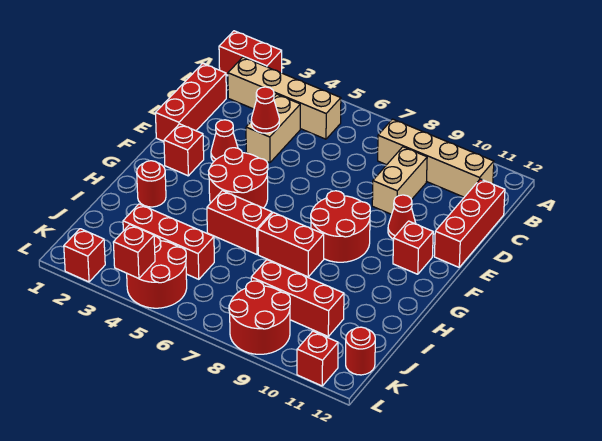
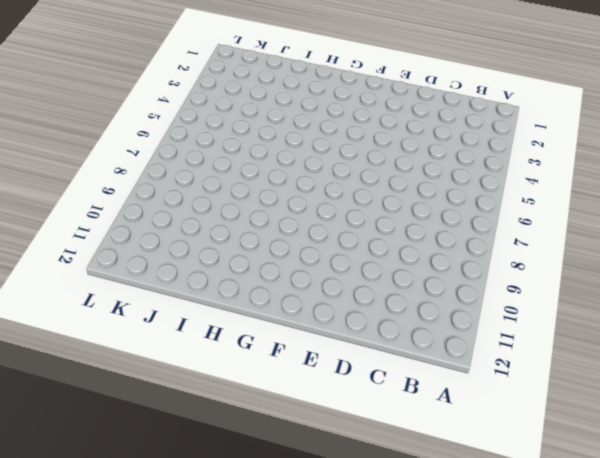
none -> red brick A1:A2 level 1
none -> tan brick B2:B5 level 1
none -> tan brick B8:B11 level 1

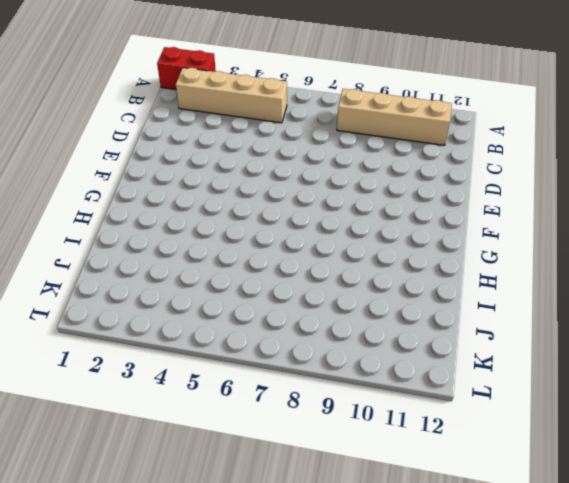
none -> red brick C1:E1 level 1
none -> tan brick C4:D4 level 1
none -> tan brick C9:D9 level 1

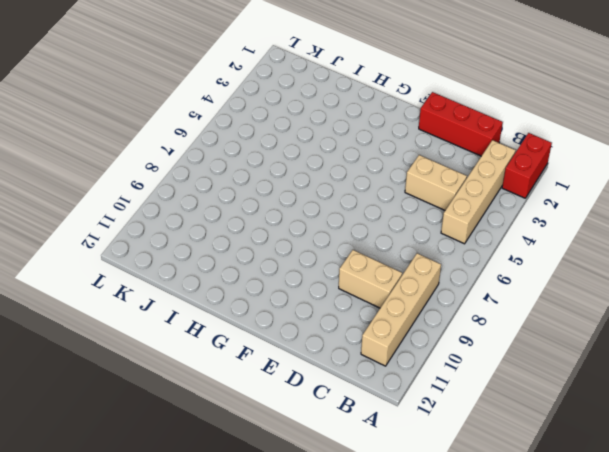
none -> red brick C12:E12 level 1
none -> red cone E3 level 1
none -> red cone E10 level 1

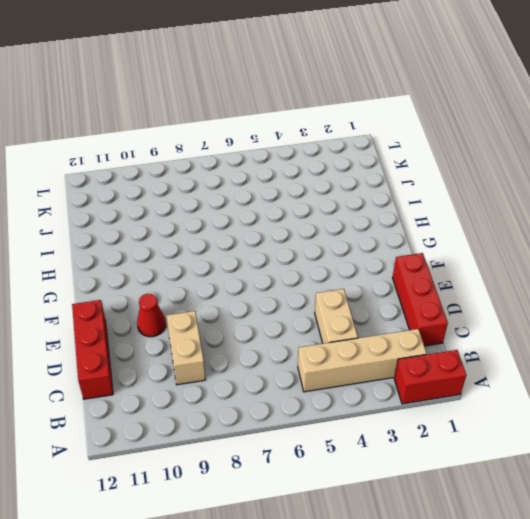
none -> tan brick B8:B11 level 1
none -> red cone E3 level 1
none -> red brick F2 level 1

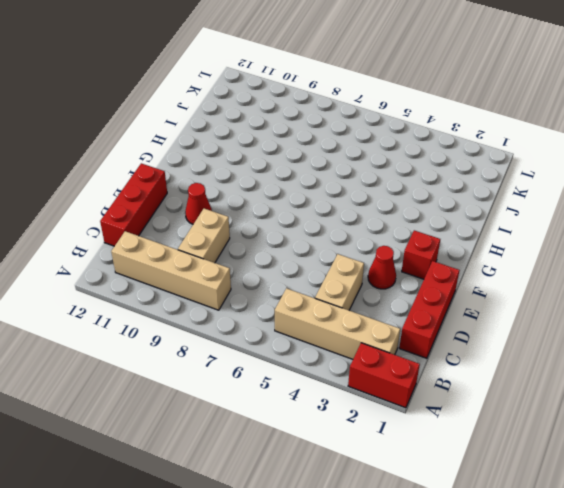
none -> red round brick F4:G5 level 1
none -> red round brick F8:G9 level 1
none -> red brick F11 level 1

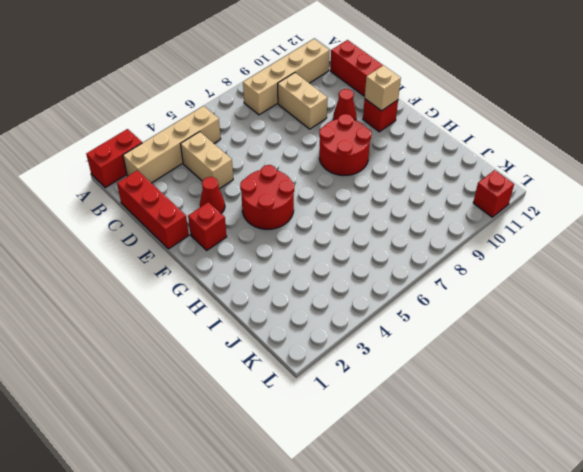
tan brick F11 level 2 -> none
none -> red round brick H2 level 1
none -> red brick H5:H6 level 1
none -> red brick H7:H8 level 1

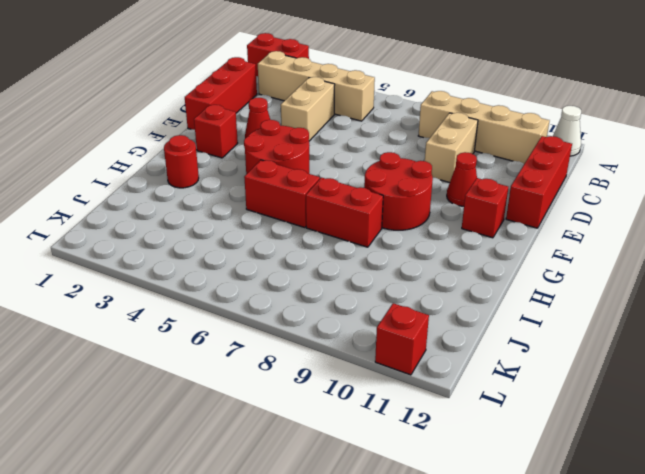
white cone A12 level 1 -> none
none -> red brick J3:J5 level 1
none -> red brick J8:J10 level 1
none -> red round brick K4:L5 level 1

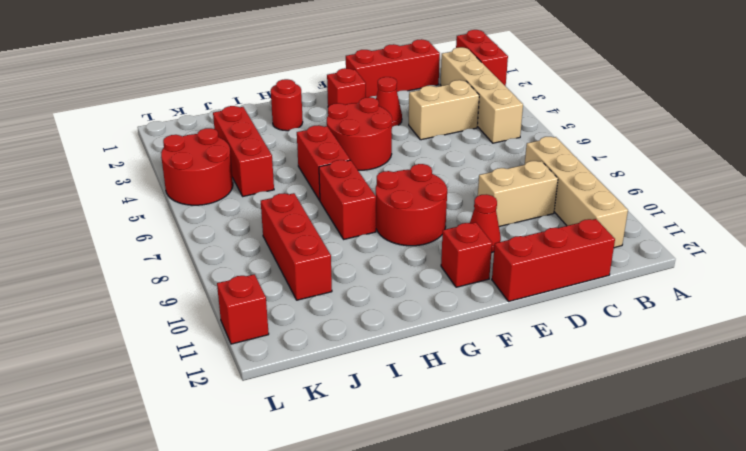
none -> red round brick K8:L9 level 1
none -> red round brick K12 level 1
none -> red brick L2 level 1

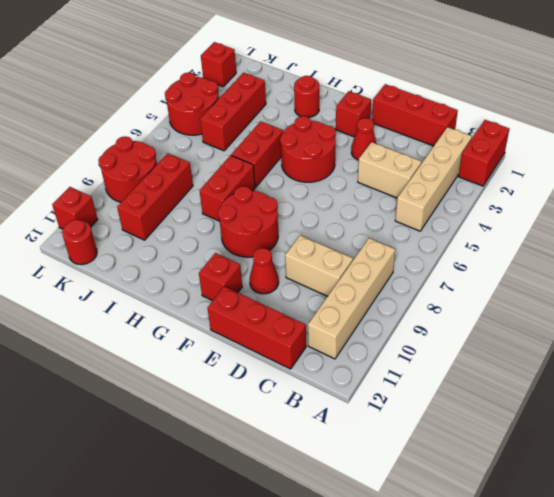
none -> red cone D4 level 2
none -> red brick L4 level 2

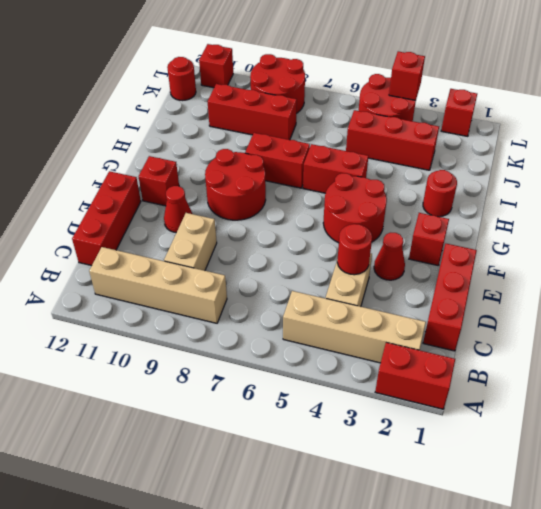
red round brick D4 level 2 -> red cone D4 level 2

